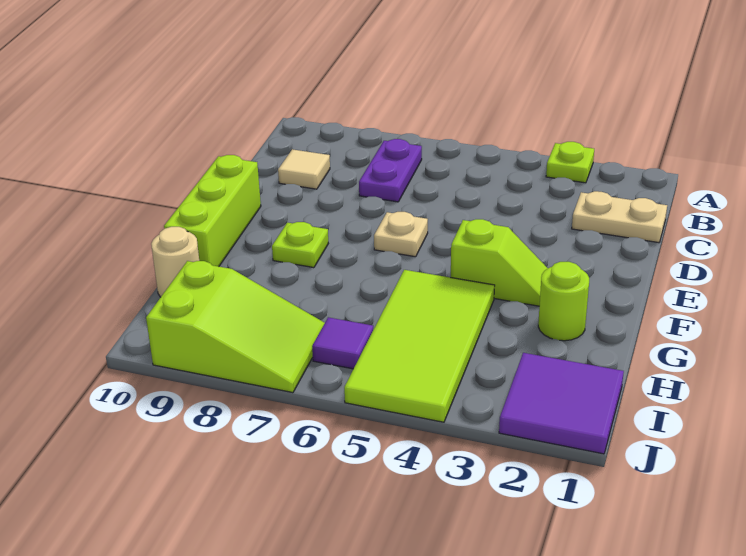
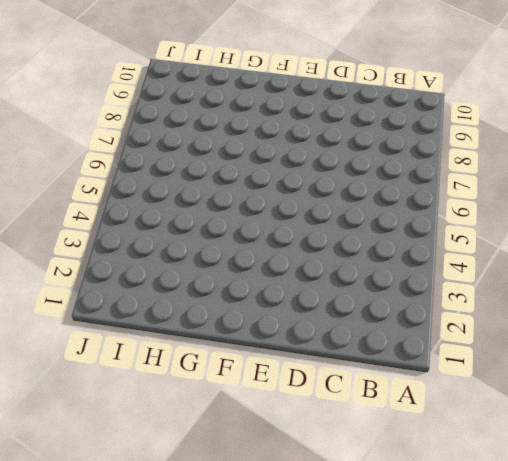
none -> lime plate A3 level 1
none -> purple plate B7:C7 level 1
none -> tan plate C1:C2 level 1

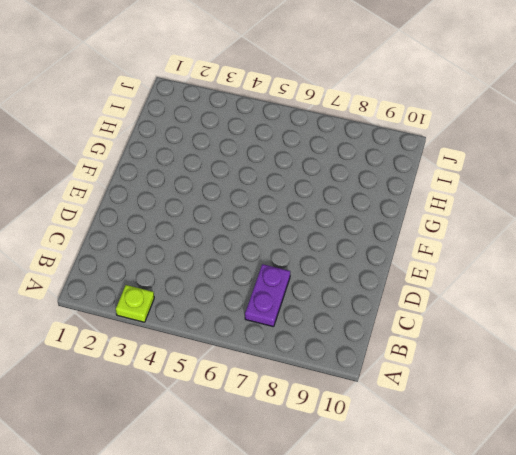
none -> tan plate C1:C2 level 1
none -> tan tile C9 level 1
none -> tan plate E6 level 1

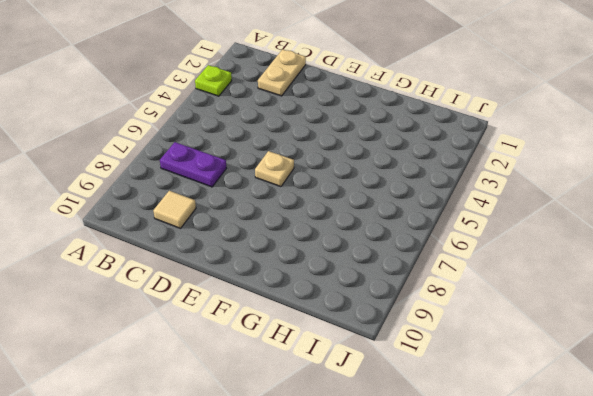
none -> lime brick E10:G10 level 1
none -> lime slope F3:F4 level 1 top 4
none -> lime plate F8 level 1

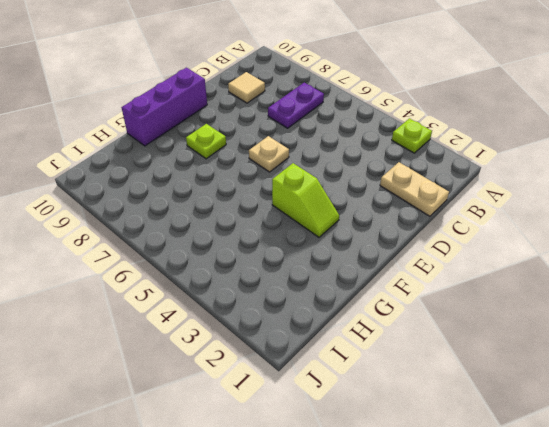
purple brick E10:G10 level 1 -> lime brick E10:G10 level 1
none -> lime round brick G2 level 1
none -> lime tile G4:J5 level 1
none -> tan round brick H10 level 1

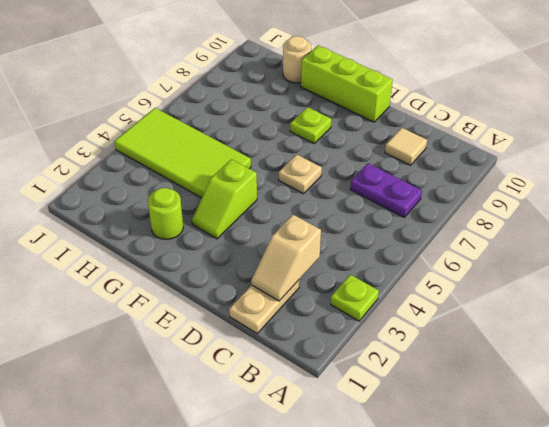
tan slope C2:C3 level 2 top 3 -> none
none -> purple tile I1:J2 level 1
none -> purple tile I6 level 1
none -> lime slope I7:J9 level 1 top 9

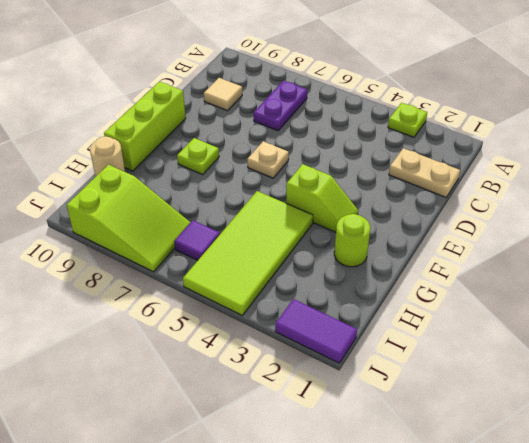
purple tile J1:J2 level 1 -> purple tile I1:J2 level 1

